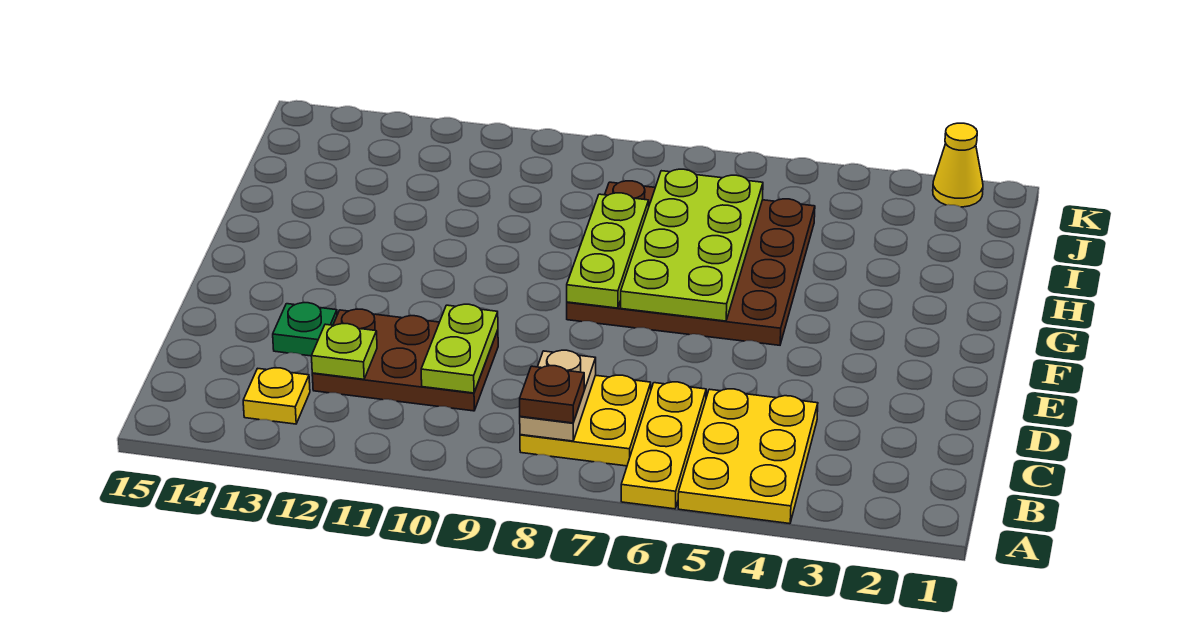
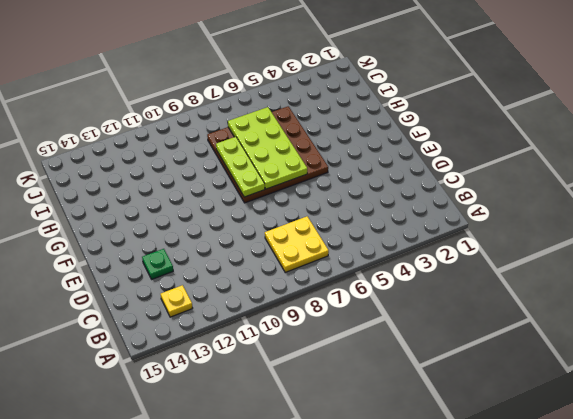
none -> yellow plate A4:C5 level 1
none -> yellow plate A6:C6 level 1
none -> brown plate C10:D12 level 1

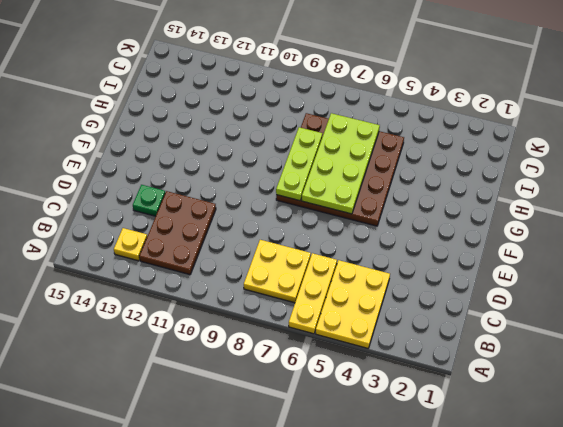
brown plate B11:D12 level 1 -> brown plate C10:D12 level 1
none -> yellow cone K2 level 1
none -> tan plate B8:C8 level 2
none -> lime plate C10:D10 level 2

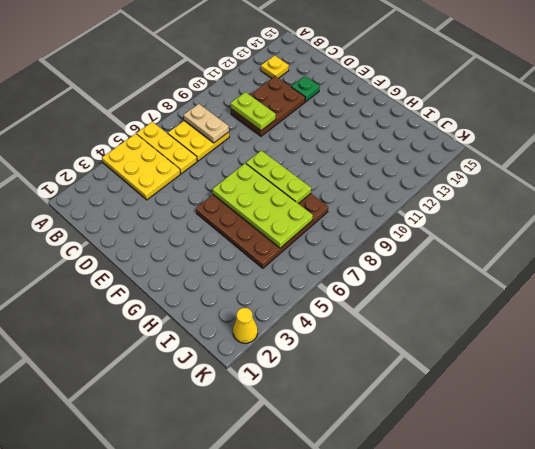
none -> lime plate C12 level 2
none -> brown plate B8 level 3

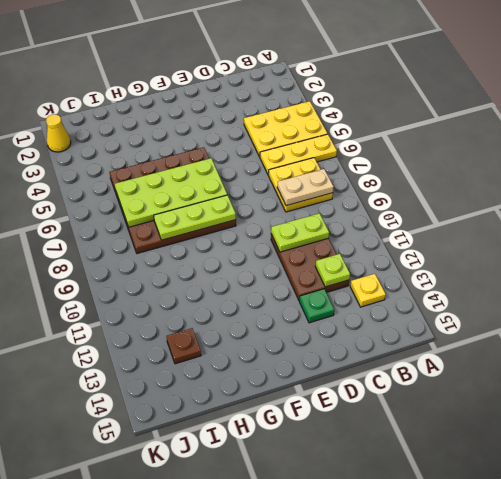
brown plate I13 level 1 -> brown plate B8 level 3

